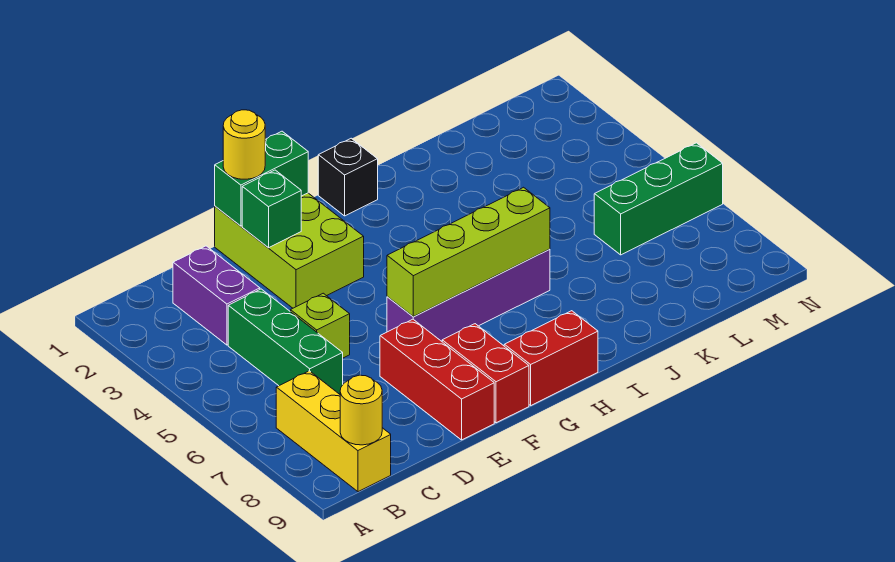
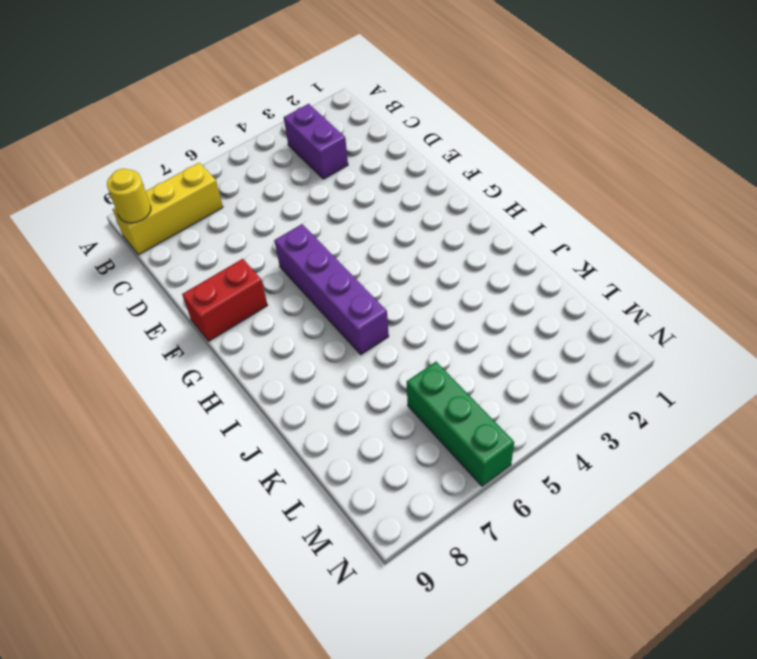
purple brick B3:C3 level 1 -> purple brick C2:C3 level 1
none -> green brick C4:C6 level 1
none -> lime brick D5 level 1
none -> lime brick E1:F3 level 1

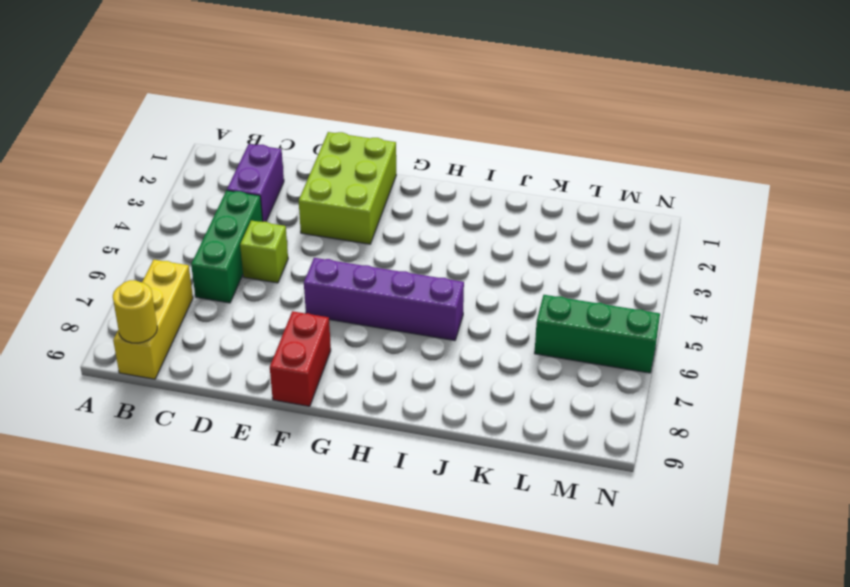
none -> red brick E7:E9 level 1
none -> red brick G9:H9 level 1
none -> black brick H1 level 1

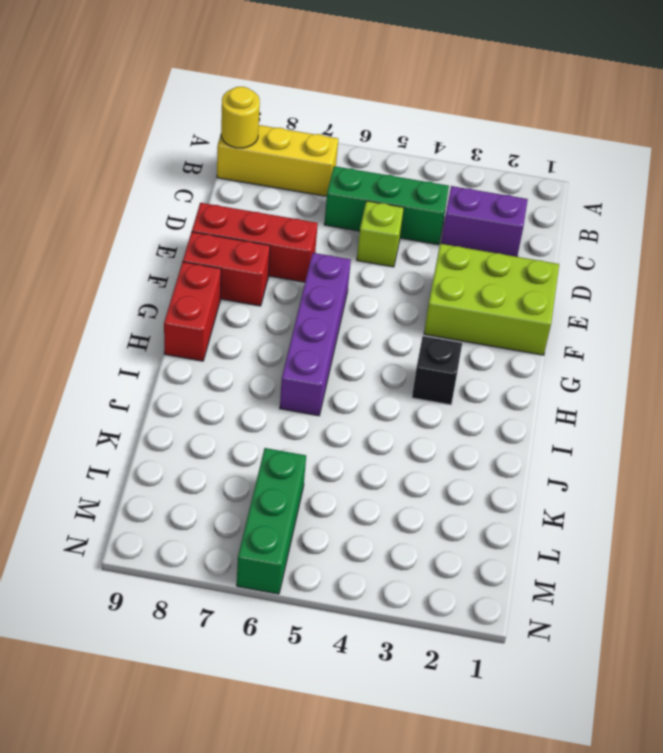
black brick H3 level 1 -> black brick H1 level 1
none -> green brick E1:F1 level 2
none -> green brick E2 level 2
none -> lime brick F6:I6 level 2

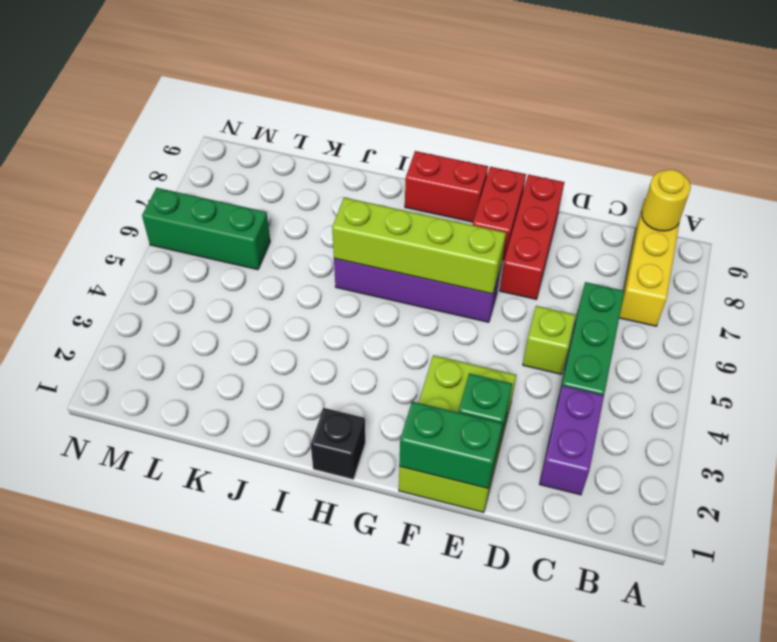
none -> yellow round brick E1 level 3

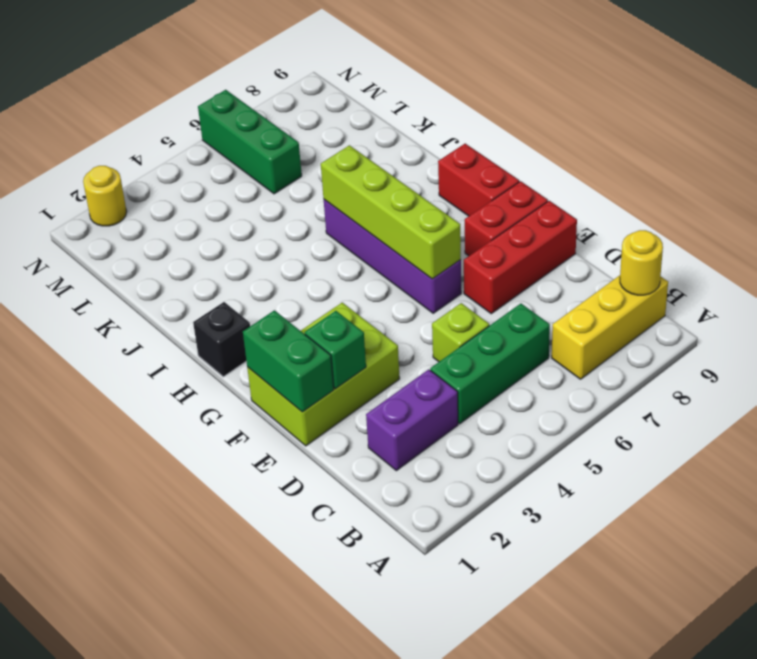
yellow round brick N2 level 1 -> yellow round brick E1 level 3

